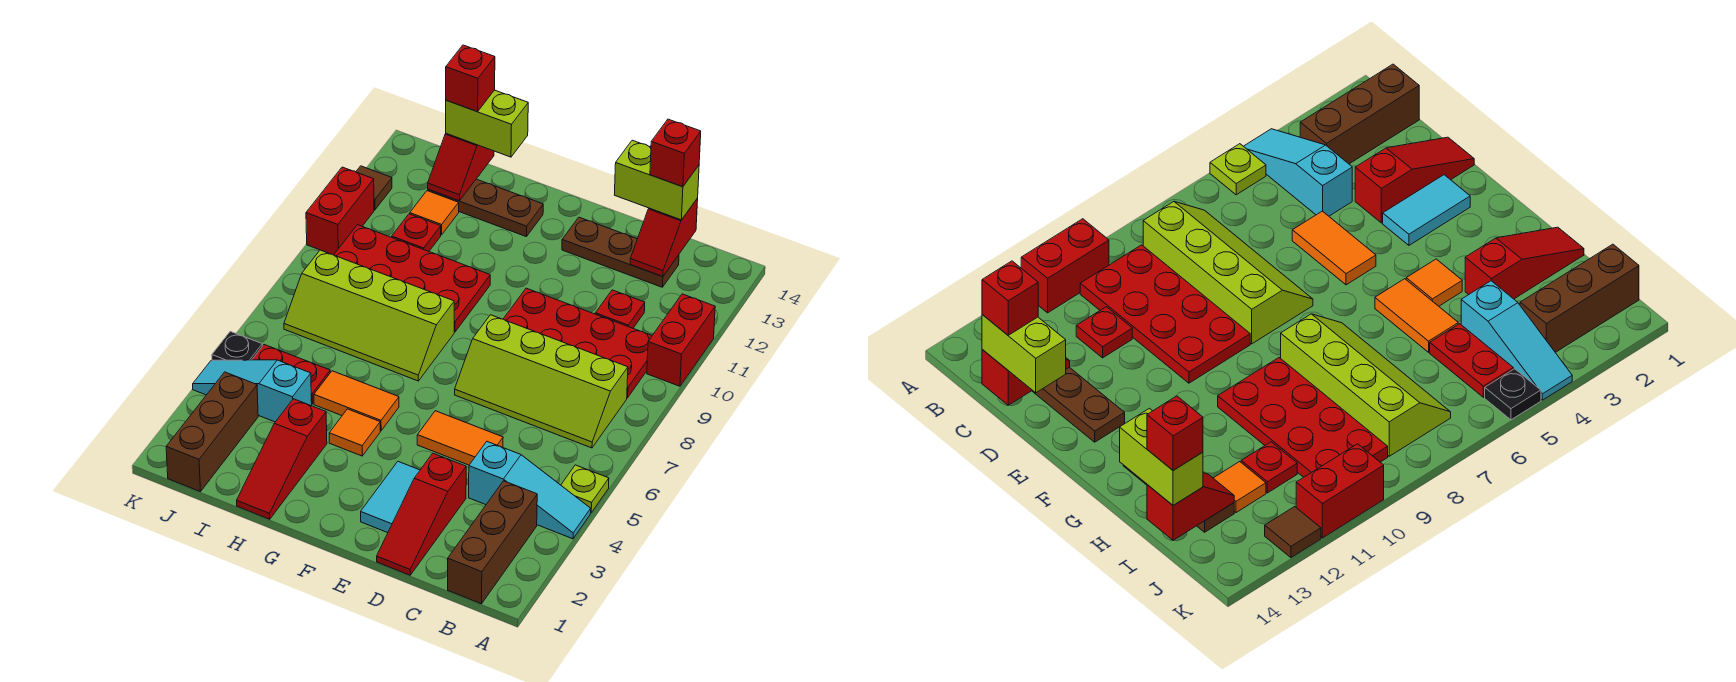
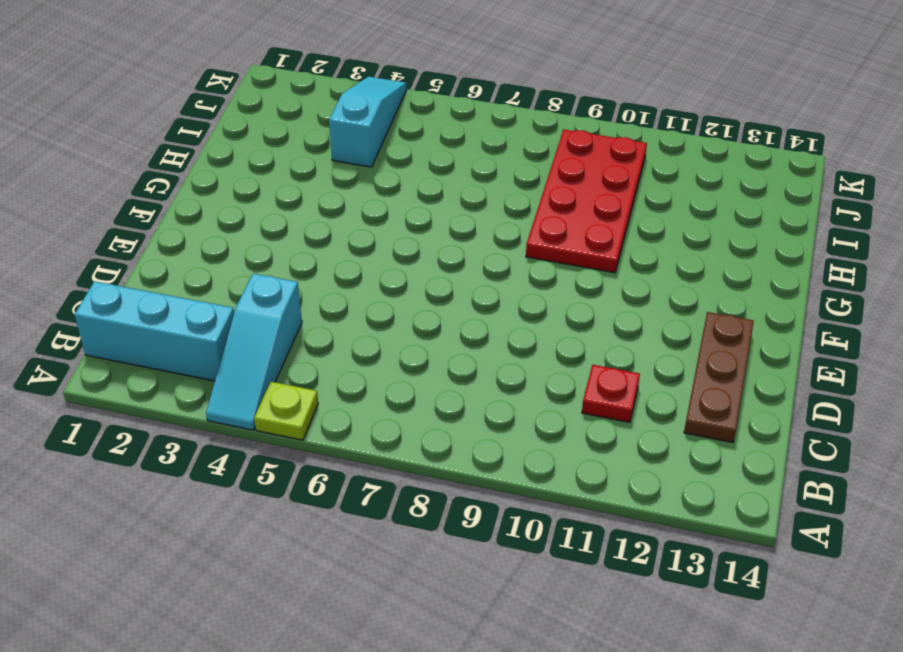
cyan brick B1:B3 level 1 -> brown brick B1:B3 level 1
none -> red brick A10:A11 level 1
none -> lime slope B7:E8 level 1 top 8
none -> red plate B9:E10 level 1
none -> red slope D1:D3 level 1 top 3

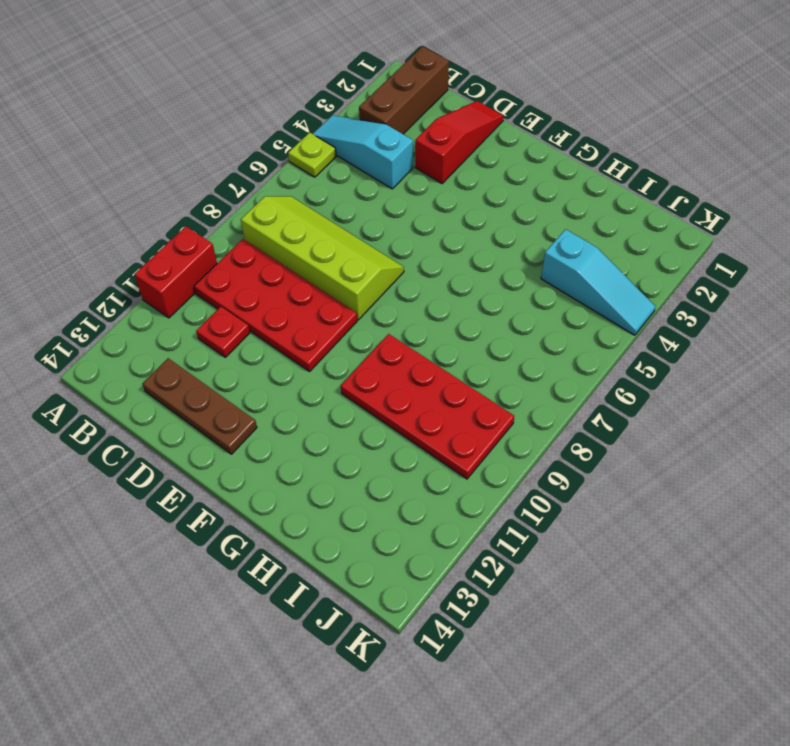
none -> orange tile D5:E5 level 1
none -> cyan tile E2:E3 level 1
none -> orange tile G4 level 1
none -> orange tile G5:H5 level 1

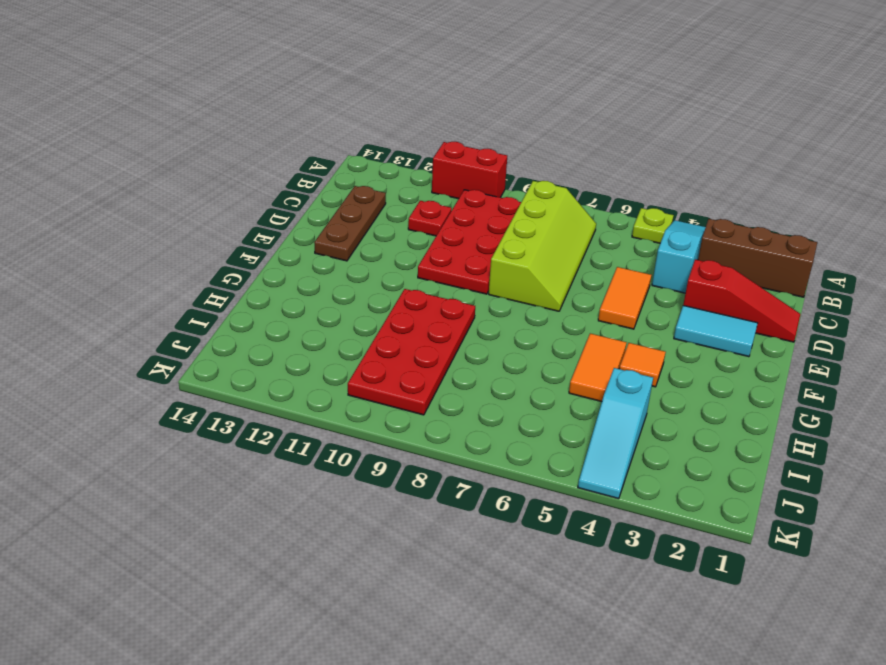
none -> lime slope G7:J8 level 1 top 8
none -> brown plate G13:I13 level 1
none -> red slope H1:H3 level 1 top 3
none -> red plate I5:J5 level 1

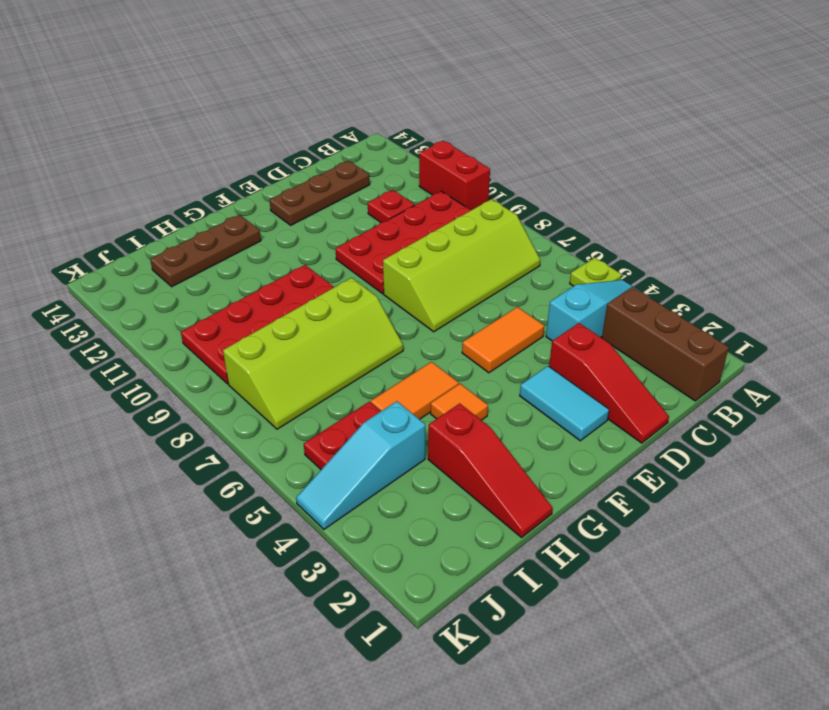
none -> red plate I11 level 1
none -> orange tile I12 level 1
none -> brown brick J1:J3 level 1
none -> black plate K5 level 1

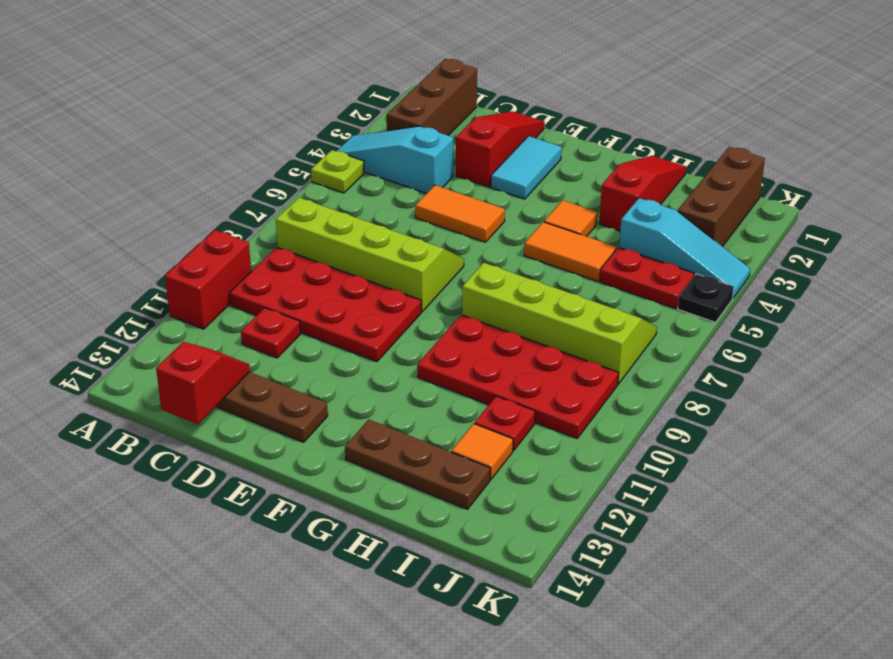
none -> red brick K10:K11 level 1
none -> brown tile K12 level 1
none -> red slope I13:I14 level 2 top 14
none -> lime brick C14:D14 level 3

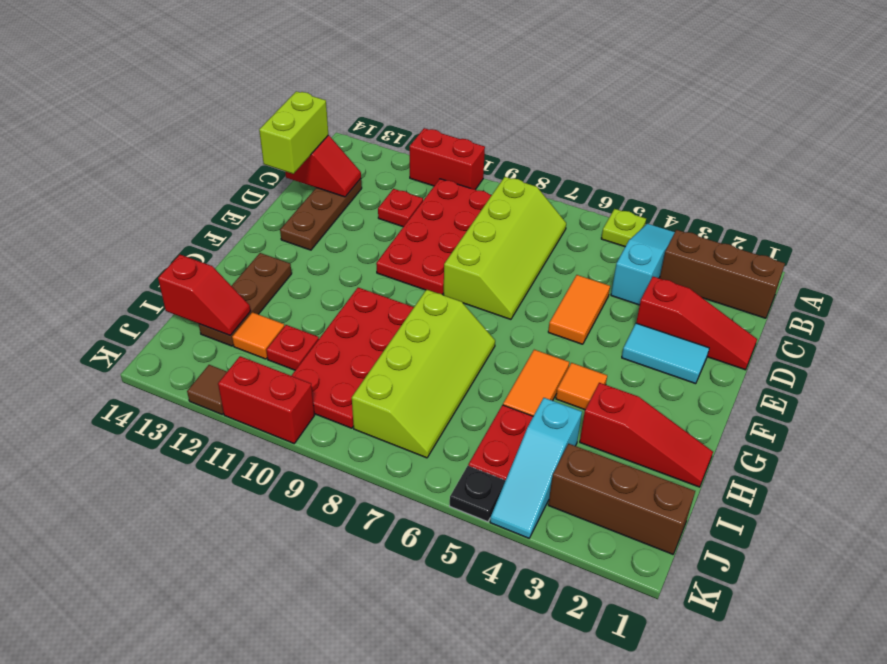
none -> lime brick H14:I14 level 3
none -> red brick C14 level 4
none -> red brick I14 level 4

